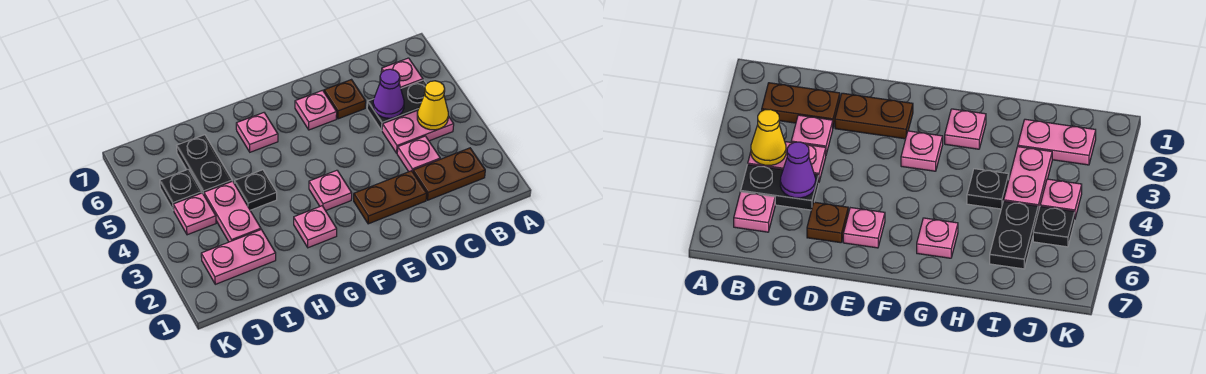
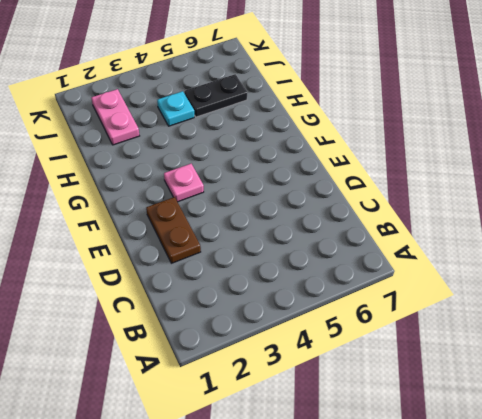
cyan plate I4 level 1 -> pink plate I3:I4 level 1
none -> brown plate B2:C2 level 1
none -> pink plate B4:C4 level 1
none -> black plate B5:C5 level 1

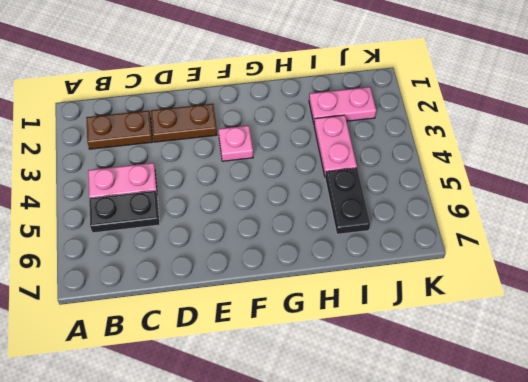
none -> pink plate B6 level 1
none -> pink plate C3 level 1
none -> brown plate D6 level 1

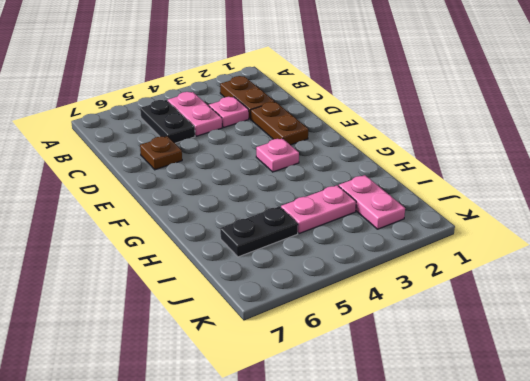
none -> pink plate B6 level 1
none -> pink plate E6 level 1
none -> pink plate G2 level 1

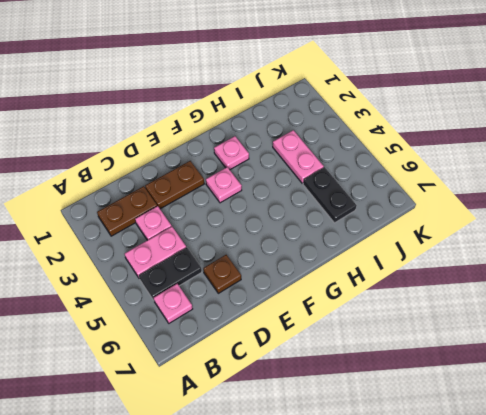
none -> pink plate E6 level 1
none -> pink plate G6 level 1
none -> black plate H4 level 1

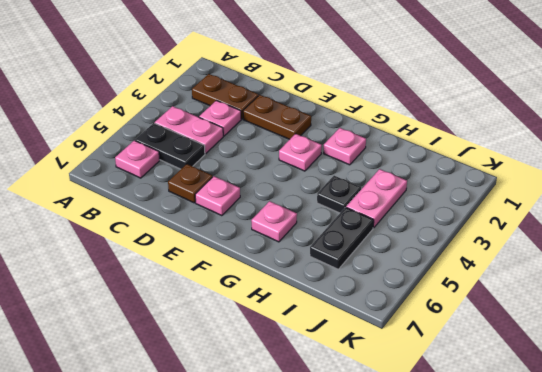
none -> pink plate I2:J2 level 1
none -> pink plate J4 level 1
none -> black plate J5 level 1

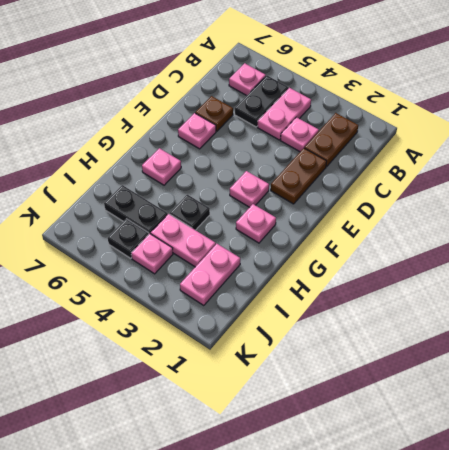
none -> yellow cone B4 level 2
none -> purple cone C5 level 2

